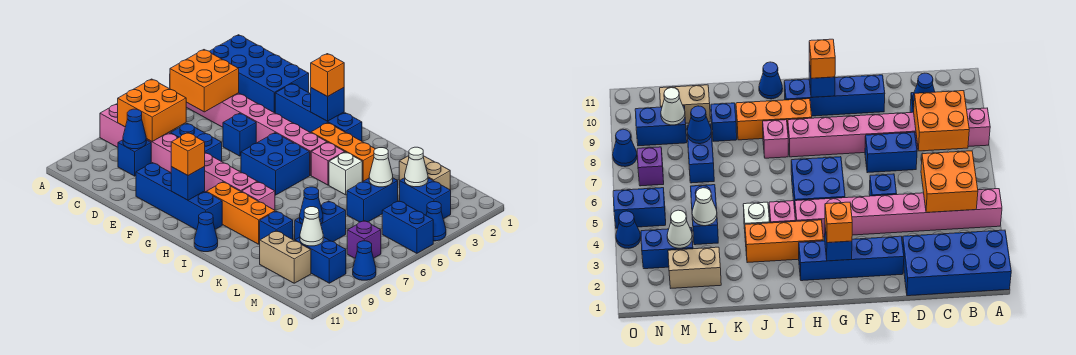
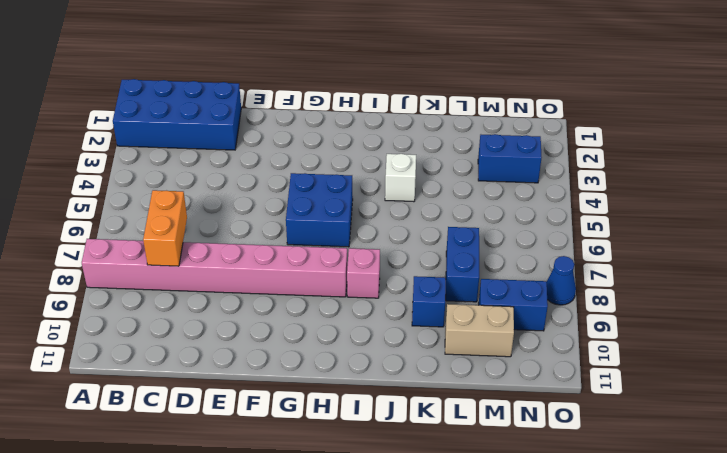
orange brick C7:C8 level 2 -> orange brick B7:C8 level 2
none -> pink brick A4:H4 level 1
none -> blue brick C9 level 1
none -> blue brick D7:E7 level 1
none -> blue brick E2:H2 level 1

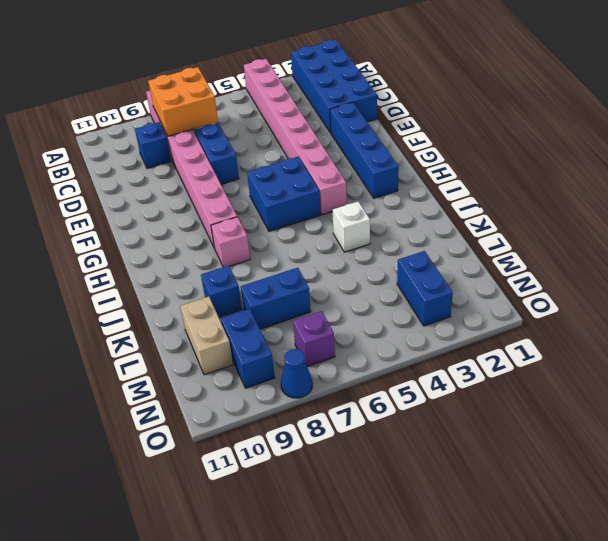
none -> blue brick E5 level 1
none -> blue brick E10:H10 level 1
none -> orange brick H3:J3 level 1
none -> orange brick H9:J9 level 1

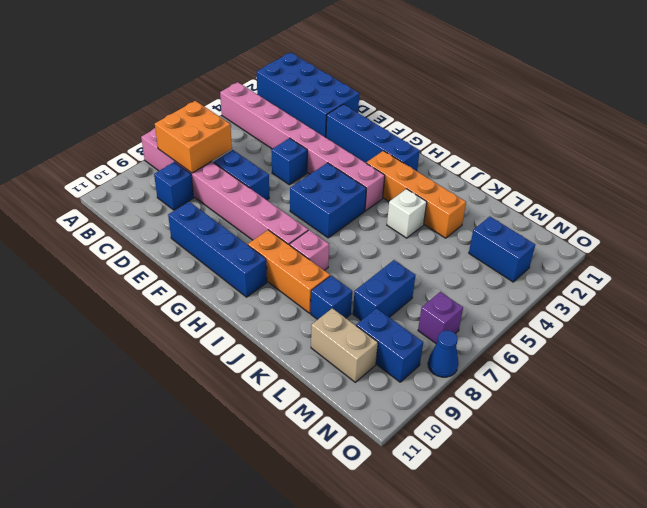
orange brick H3:K3 level 1 -> orange brick H3:J3 level 1
none -> pink brick I4 level 1
none -> blue cone I11 level 1
none -> tan brick L2:M2 level 1
none -> blue brick L4:L5 level 1

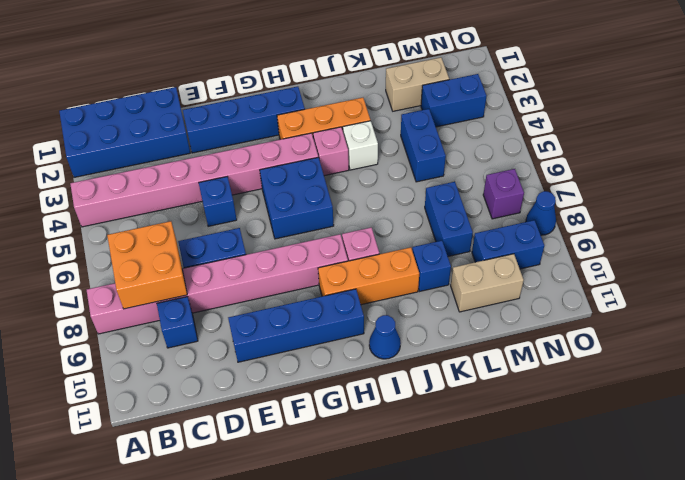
none -> blue brick N5:O5 level 1
none -> blue cone O4 level 1
none -> orange brick B4:C5 level 2
none -> blue cone C9 level 2

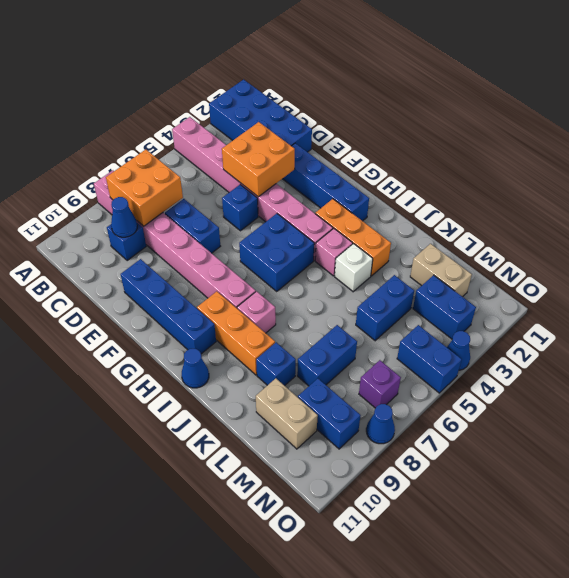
orange brick D3:E4 level 2 -> orange brick B4:C5 level 2
none -> blue brick G2 level 2
none -> blue brick G10 level 2
none -> white cone L4 level 2
none -> blue cone L8 level 2

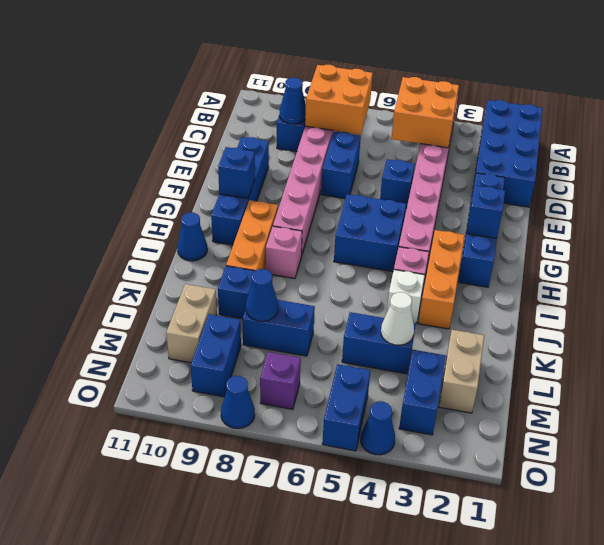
none -> white cone M3 level 2
none -> white cone M9 level 2
none -> orange brick G2 level 3
none -> orange brick G10 level 3

